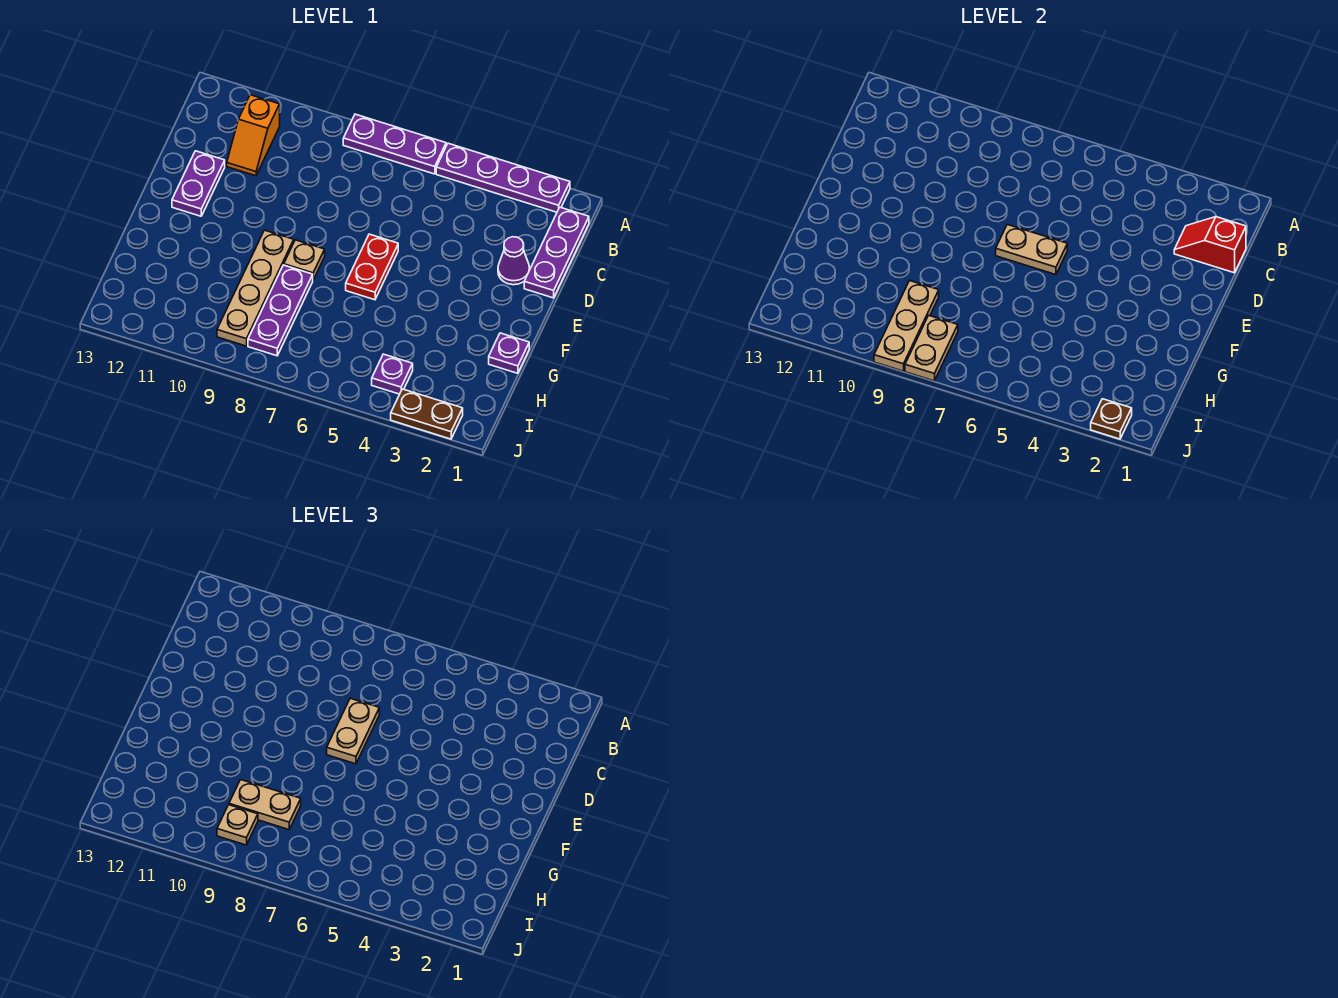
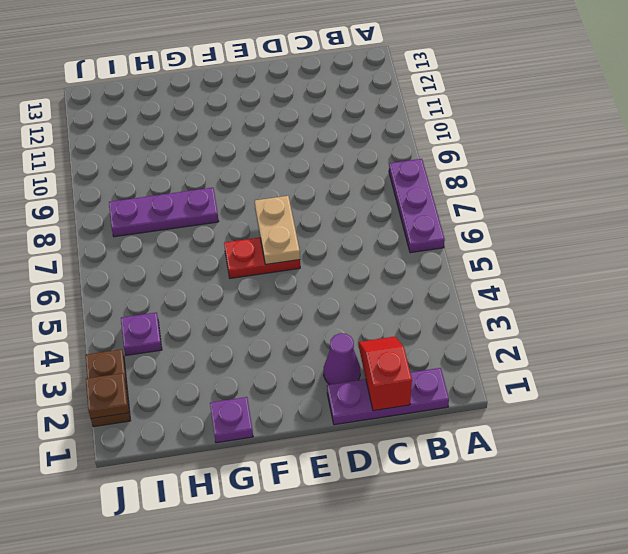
none -> purple plate A2:A5 level 1
none -> orange slope B11:C11 level 1 top B
none -> purple plate D12:E12 level 1

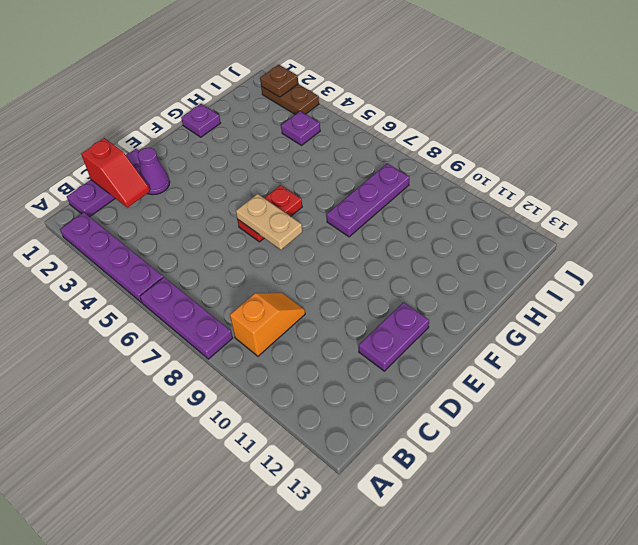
orange slope B9:C9 level 1 top B -> orange slope B11:C11 level 1 top B
none -> tan plate F8 level 1
none -> tan plate F9:I9 level 1
none -> tan plate H9:J9 level 2

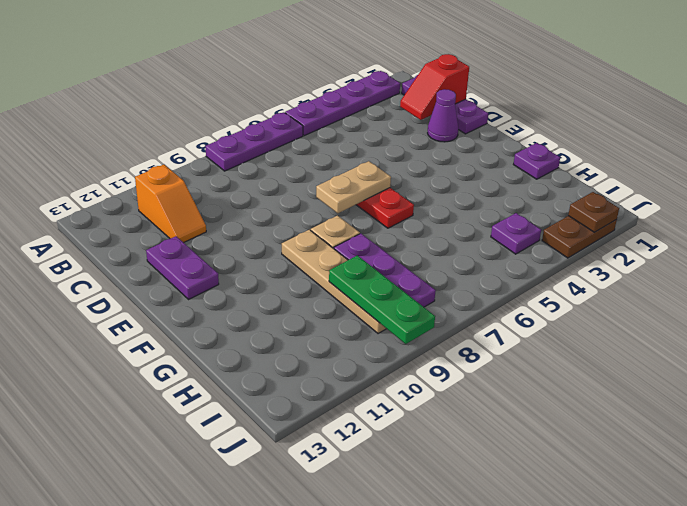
green plate H9:J9 level 2 -> tan plate H9:J9 level 2
none -> tan plate I8:J8 level 2
none -> tan plate D7:E7 level 3
none -> tan plate H8:H9 level 3

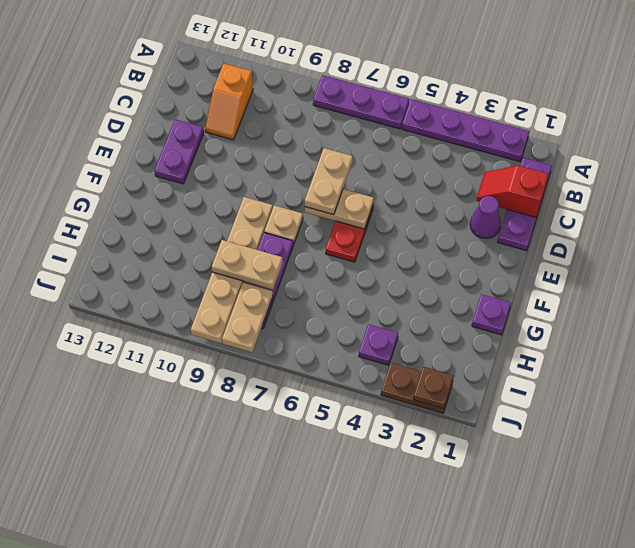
none -> tan plate I9 level 3

